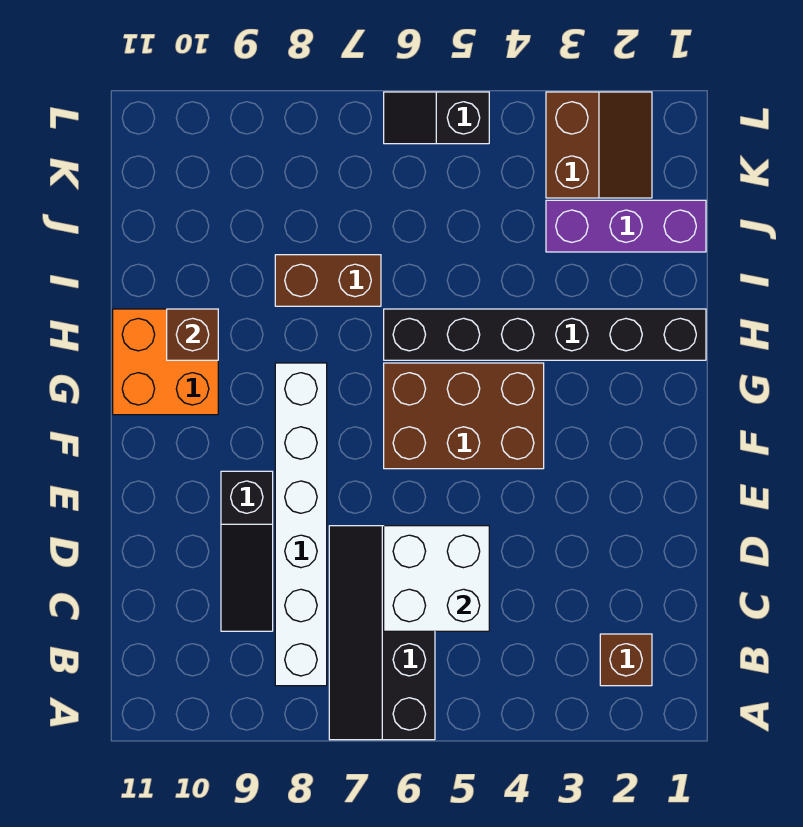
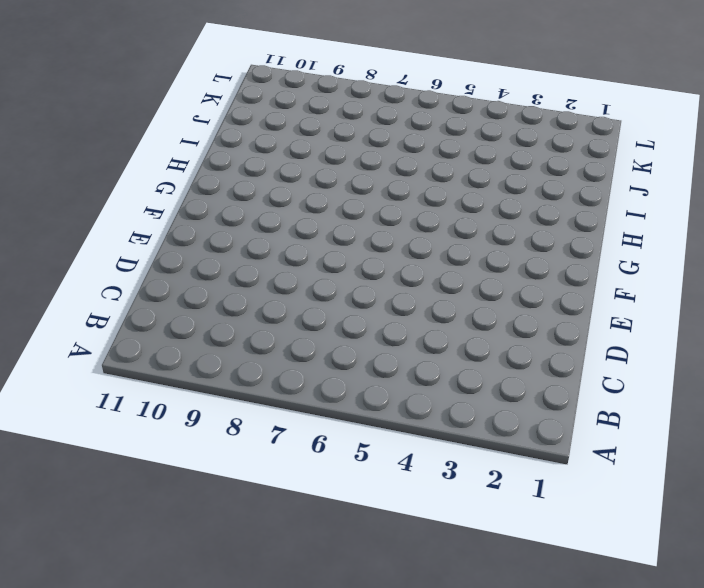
none -> black slope A6:D7 level 1 top 6
none -> brown brick B2 level 1
none -> white brick B8:G8 level 1

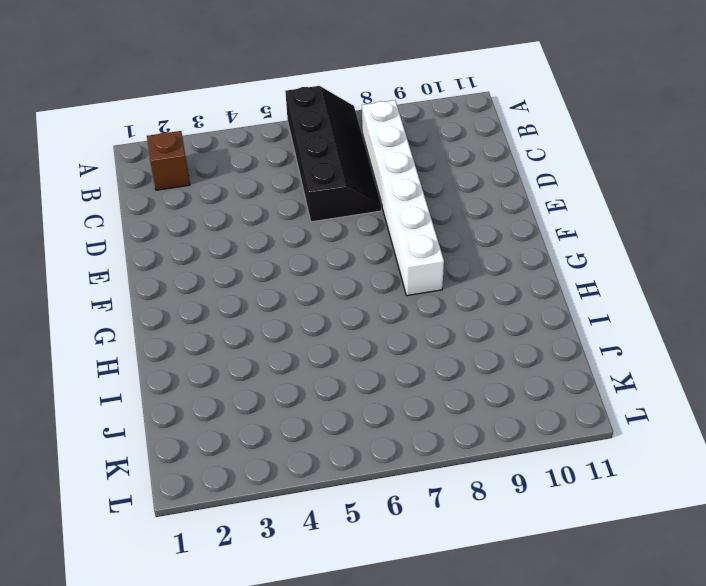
none -> black slope C9:E9 level 1 top E
none -> brown brick F4:G6 level 1
none -> orange brick G10:H11 level 1

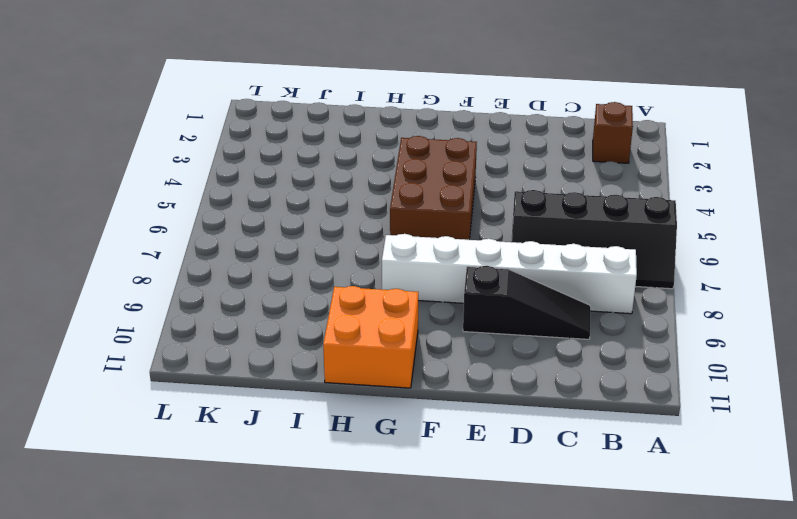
none -> black brick H1:H6 level 1
none -> brown brick I7:I8 level 1
none -> purple brick J1:J3 level 1

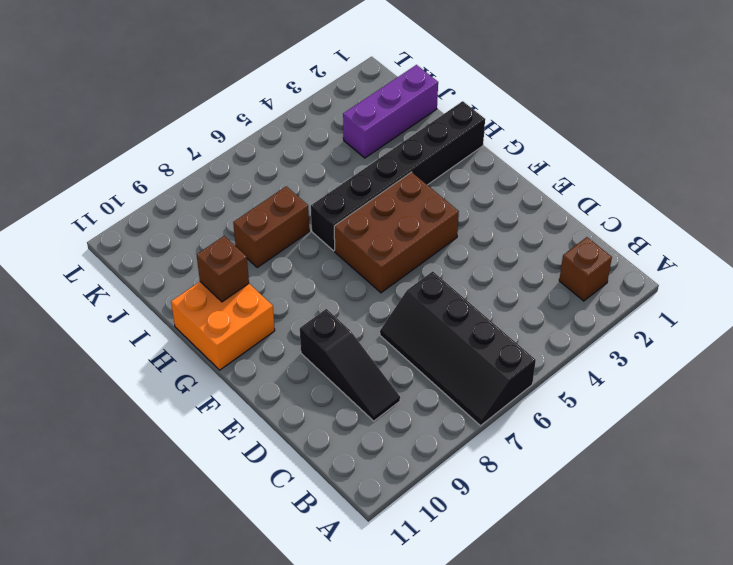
none -> white brick B8:G8 level 1
none -> brown slope K2:L3 level 1 top 3
none -> black slope L5:L6 level 1 top 5

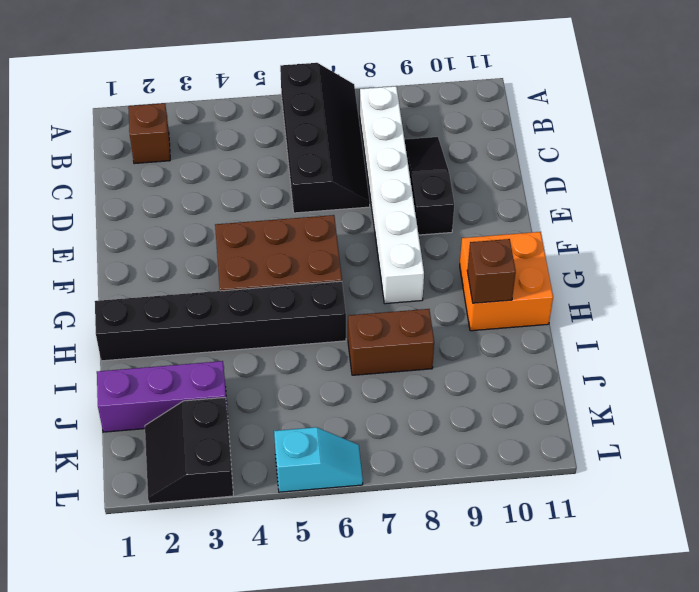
black slope K2:L3 level 1 top 3 -> brown slope K2:L3 level 1 top 3
cyan slope L5:L6 level 1 top 5 -> black slope L5:L6 level 1 top 5
none -> white brick C5:D6 level 2

